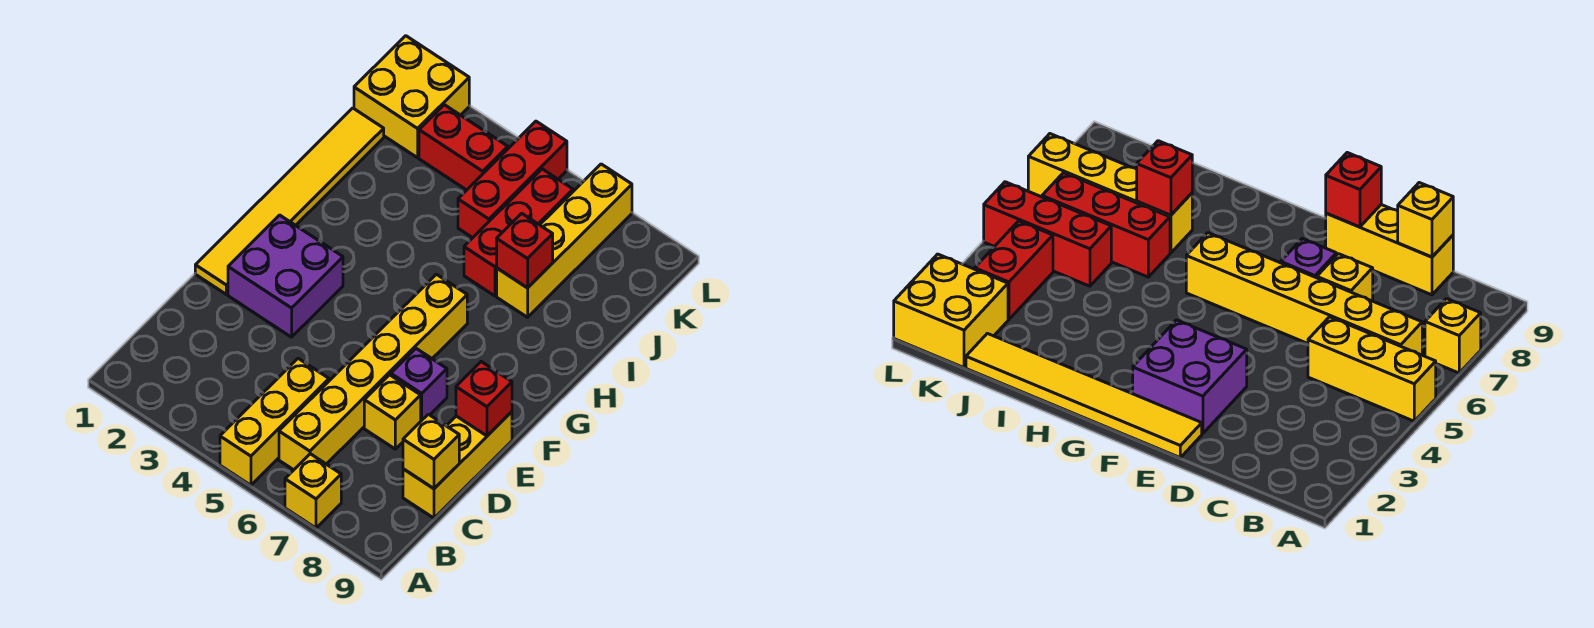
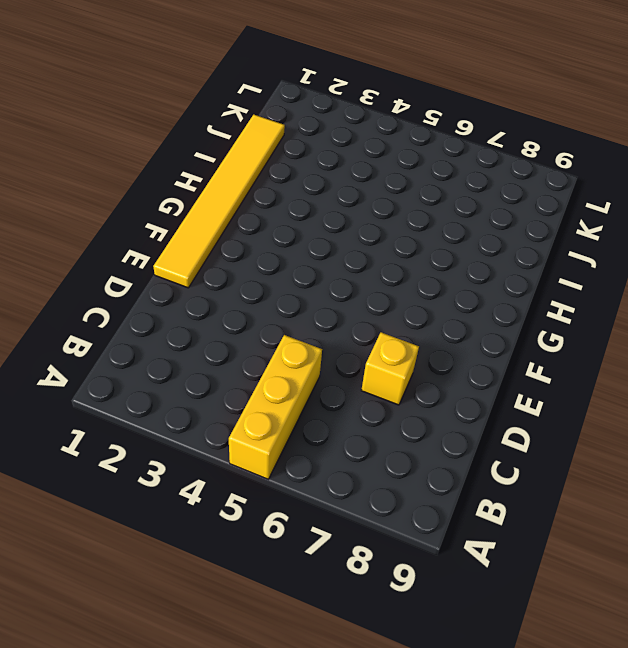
none -> yellow brick A7 level 1
none -> yellow brick B6:G6 level 1
none -> yellow brick C9:E9 level 1

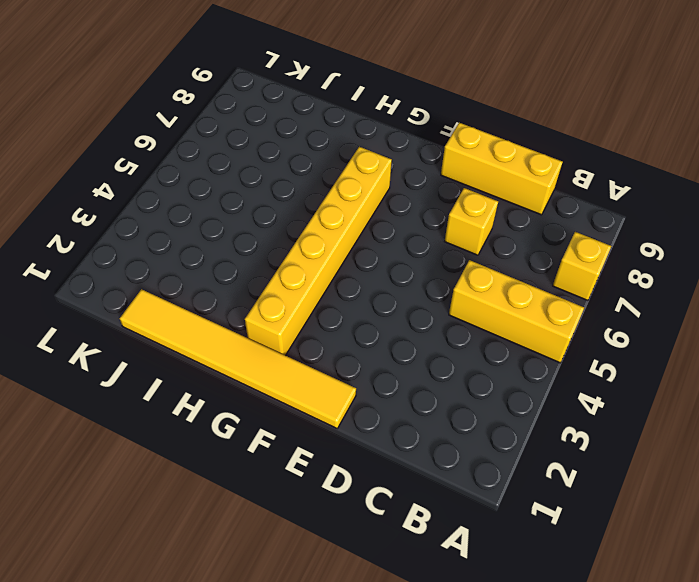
yellow brick G2:G7 level 1 -> yellow brick B6:G6 level 1
none -> purple brick E2:F3 level 1
none -> purple brick E7 level 1
none -> red brick I6:K6 level 1

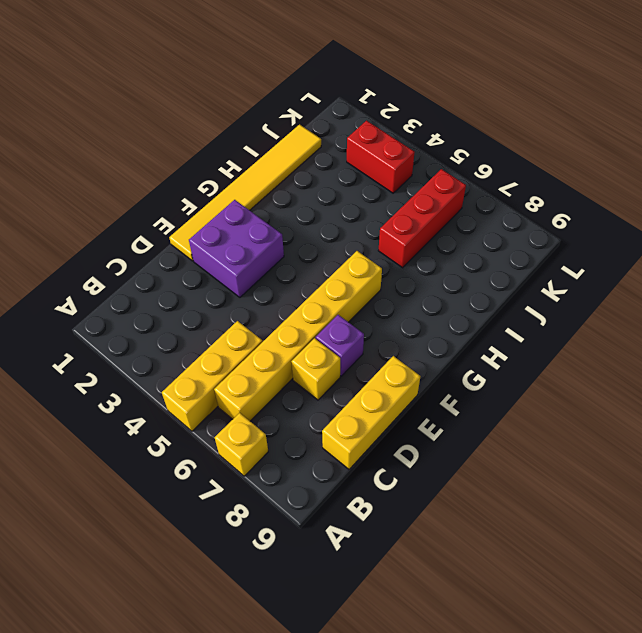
none -> yellow brick I7:L7 level 1
none -> red brick J5:L5 level 1
none -> yellow brick K1:L2 level 1

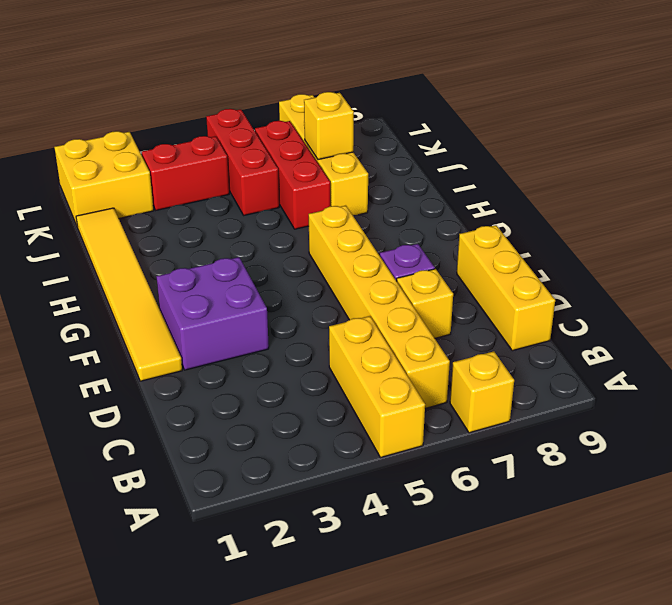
yellow brick J7 level 2 -> yellow brick C9 level 2
none -> red brick E9 level 2
none -> red brick I7 level 2

